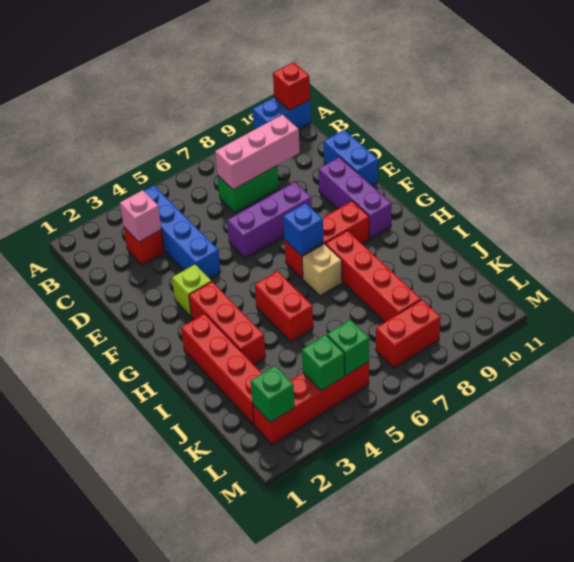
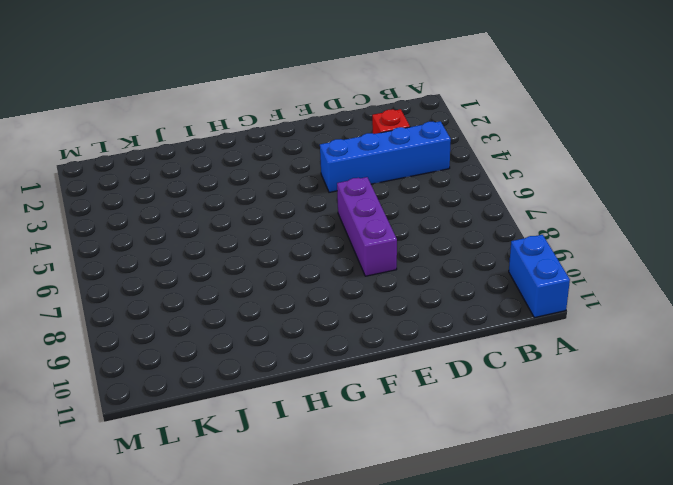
none -> green brick C7:C8 level 1
none -> blue brick D11:E11 level 1
none -> purple brick E10:G10 level 1

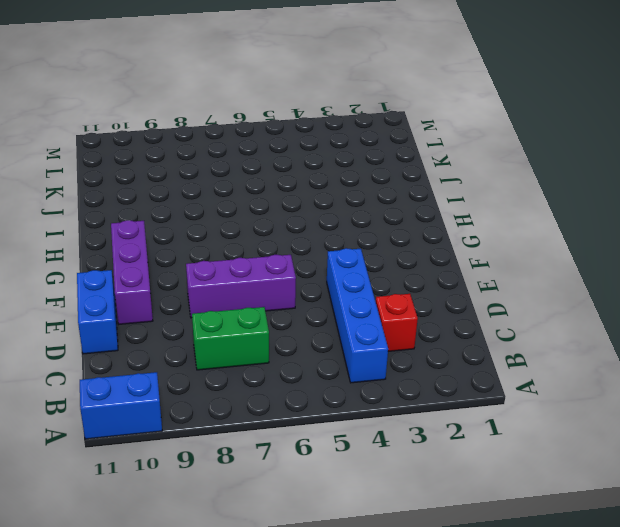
none -> lime brick F3 level 1
none -> red brick G3:I3 level 1
none -> red brick G7:G9 level 1

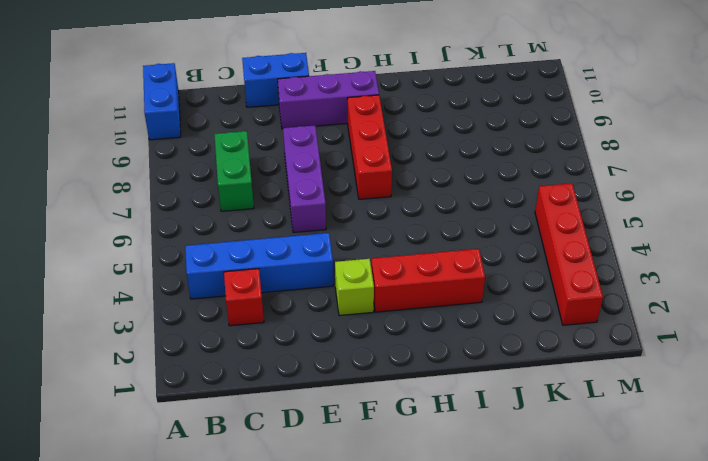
none -> red brick H2:K2 level 1
none -> red brick H5:I5 level 1
none -> tan brick H7 level 1

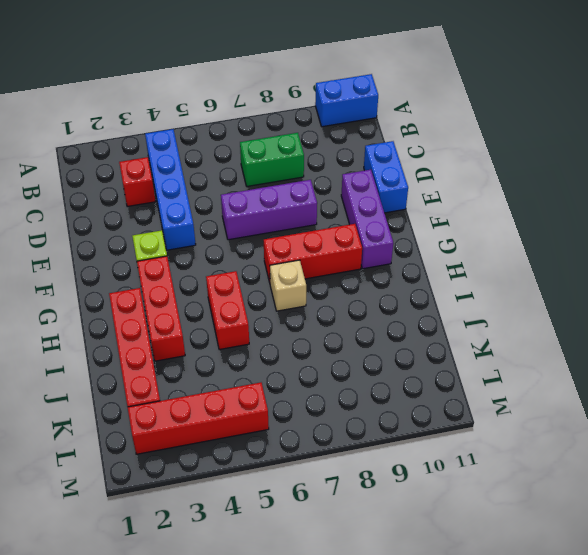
none -> red brick H8:K8 level 1
none -> red brick L7:L8 level 1
none -> red brick A11 level 2

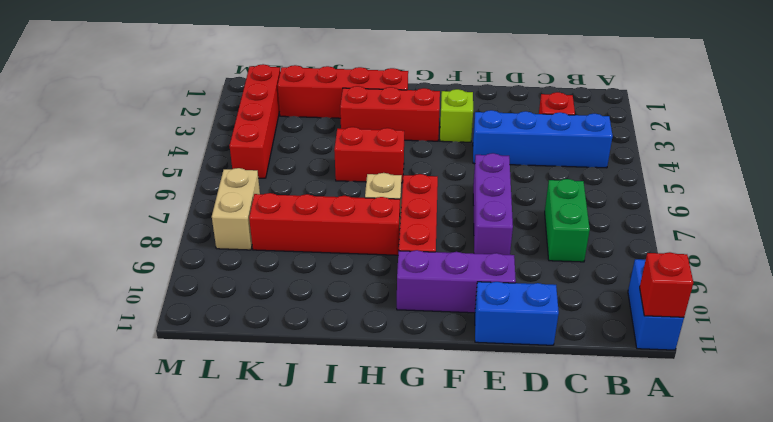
tan brick L7:L8 level 1 -> red brick L7:L8 level 1
none -> pink brick C3 level 2
none -> pink brick C7:C9 level 2
none -> blue brick G7 level 2

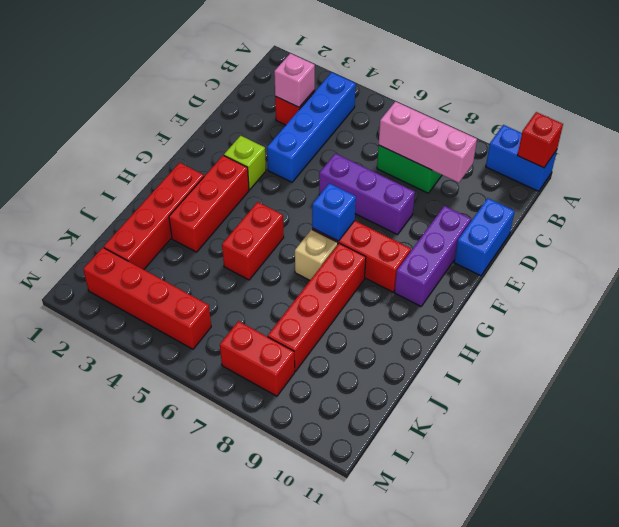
none -> green brick L2 level 2
none -> green brick L4 level 2
none -> green brick L5 level 2

